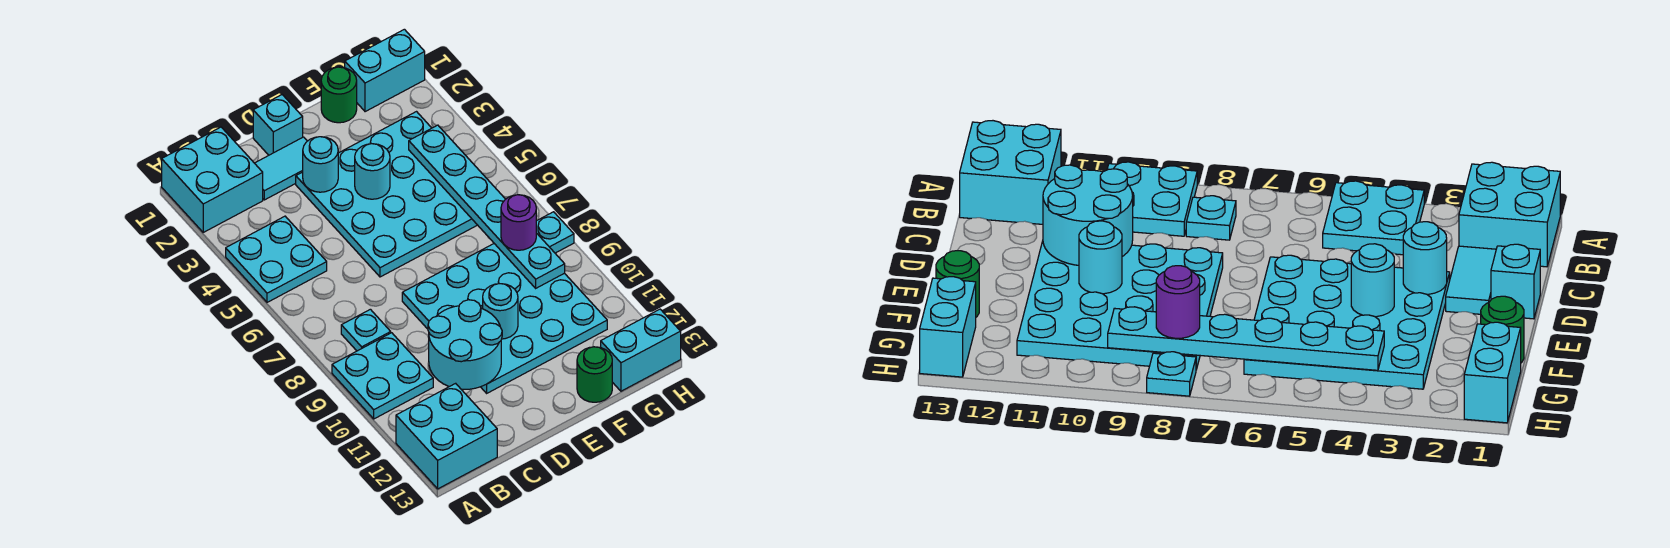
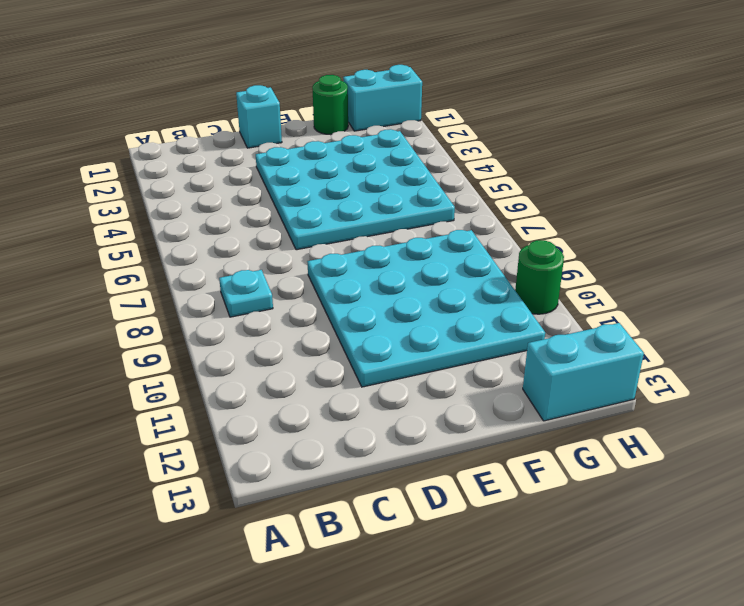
green round brick H10 level 1 -> green round brick F13 level 1
none -> cyan brick A1:B2 level 1
none -> cyan plate A4:B5 level 1
none -> cyan plate A9:B10 level 1

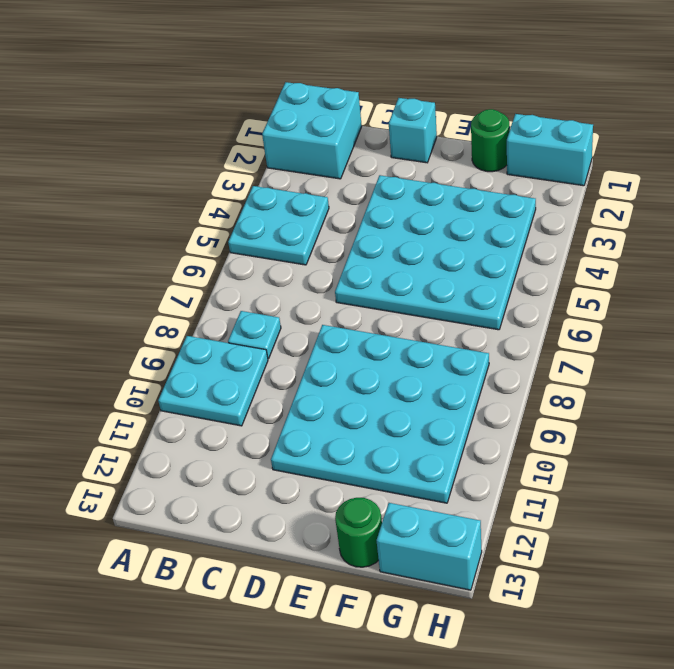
none -> cyan brick A12:B13 level 1
none -> cyan tile C2:D2 level 1
none -> cyan plate H8 level 1

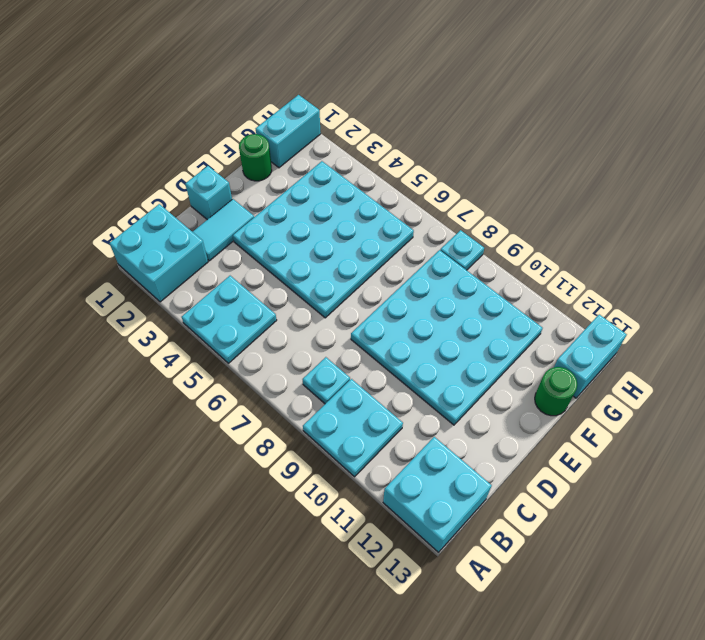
none -> cyan round brick C10:D11 level 2
none -> cyan round brick D3 level 2
none -> cyan round brick E4 level 2

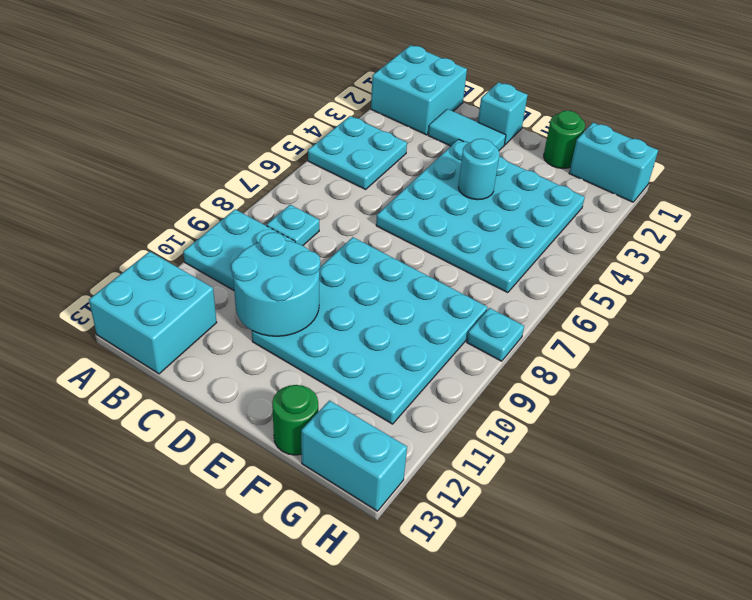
none -> cyan round brick D3 level 2
none -> cyan round brick E10 level 2
none -> cyan plate G4:G9 level 2

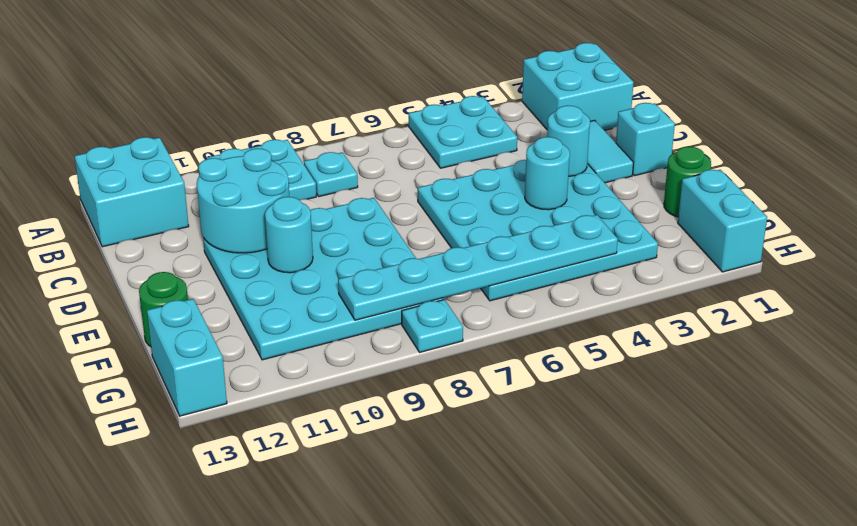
none -> purple round brick G8 level 3

